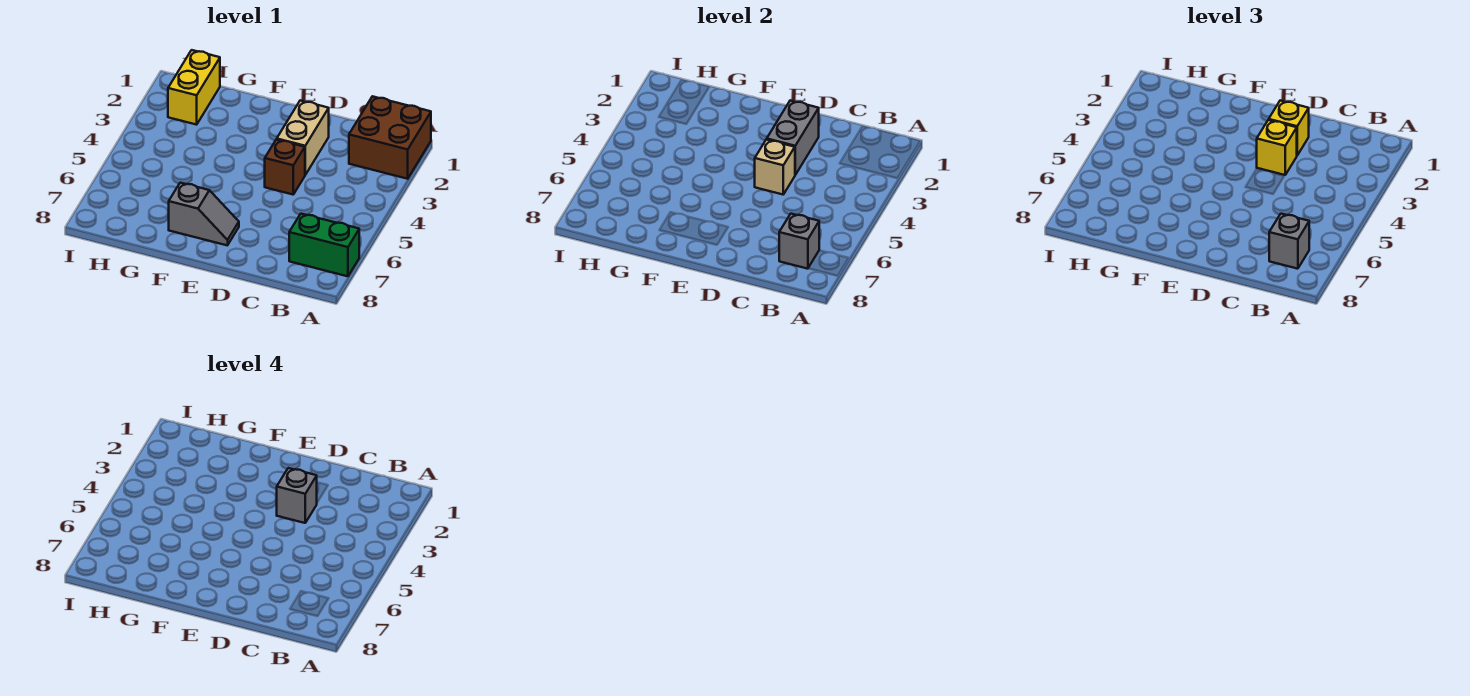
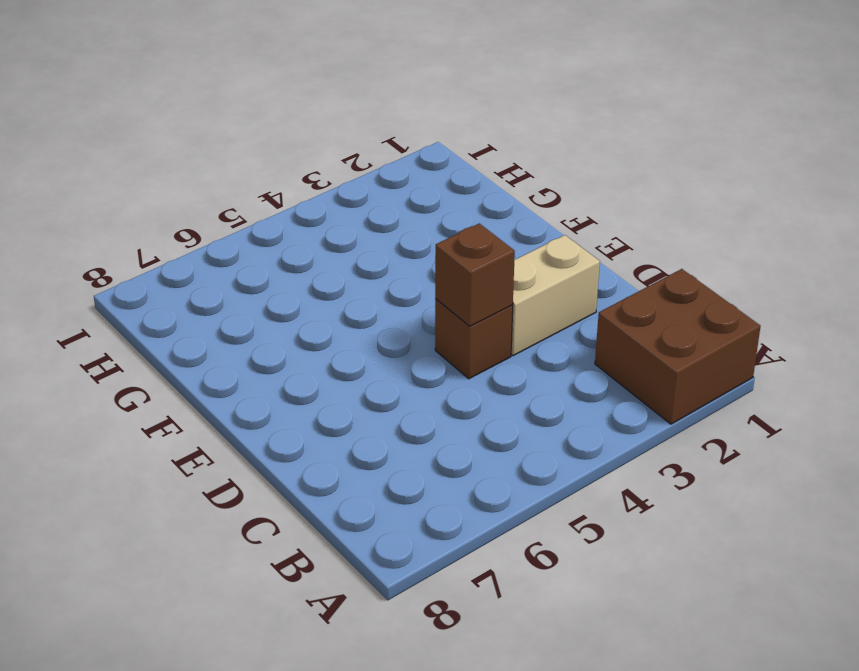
brown brick D4 level 2 -> tan brick D4 level 2
none -> green brick A7:B7 level 1
none -> grey slope E7:F7 level 1 top F
none -> yellow brick H1:H2 level 1

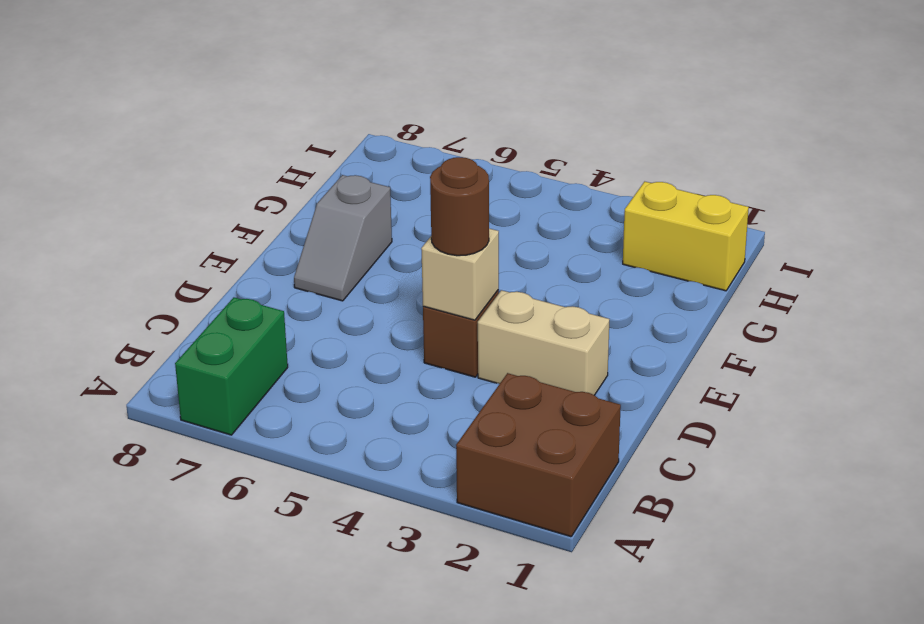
brown round brick D4 level 3 -> none
none -> grey brick B7 level 2
none -> grey brick D2:D3 level 2
none -> grey brick B7 level 3

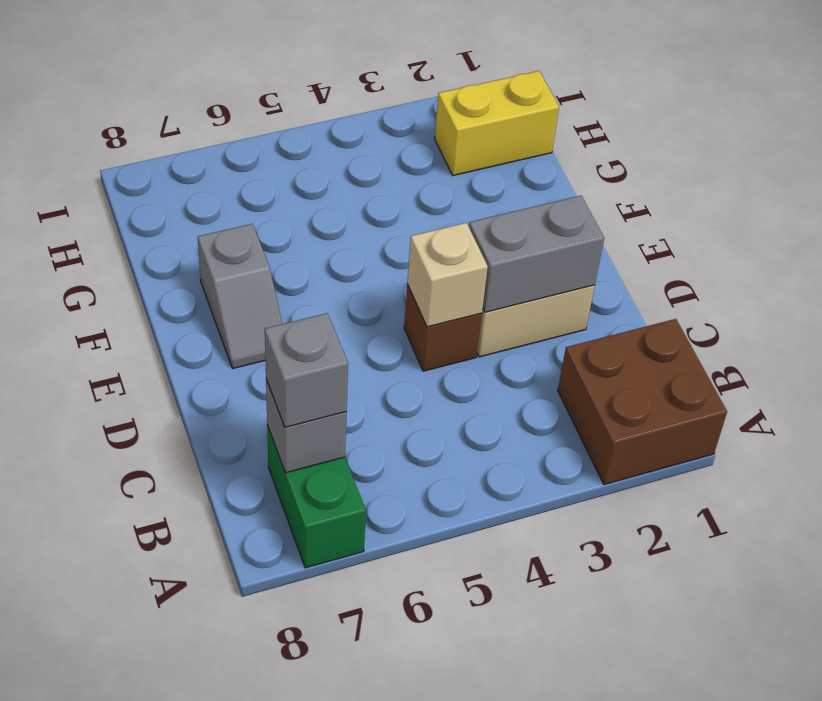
none -> yellow brick D2 level 3
none -> yellow brick D3 level 3
none -> grey brick D3 level 4

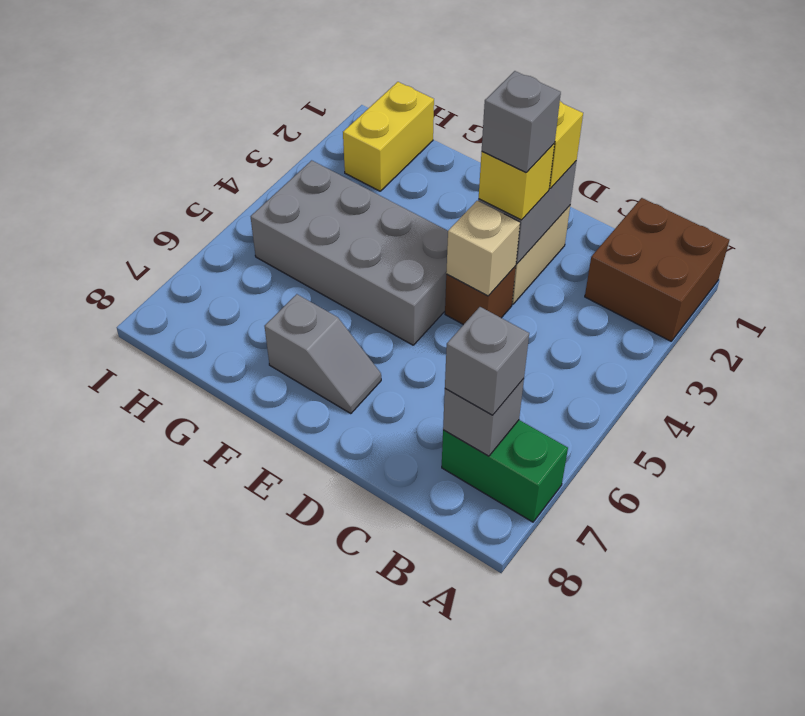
grey brick E4:H5 level 1 -> none

